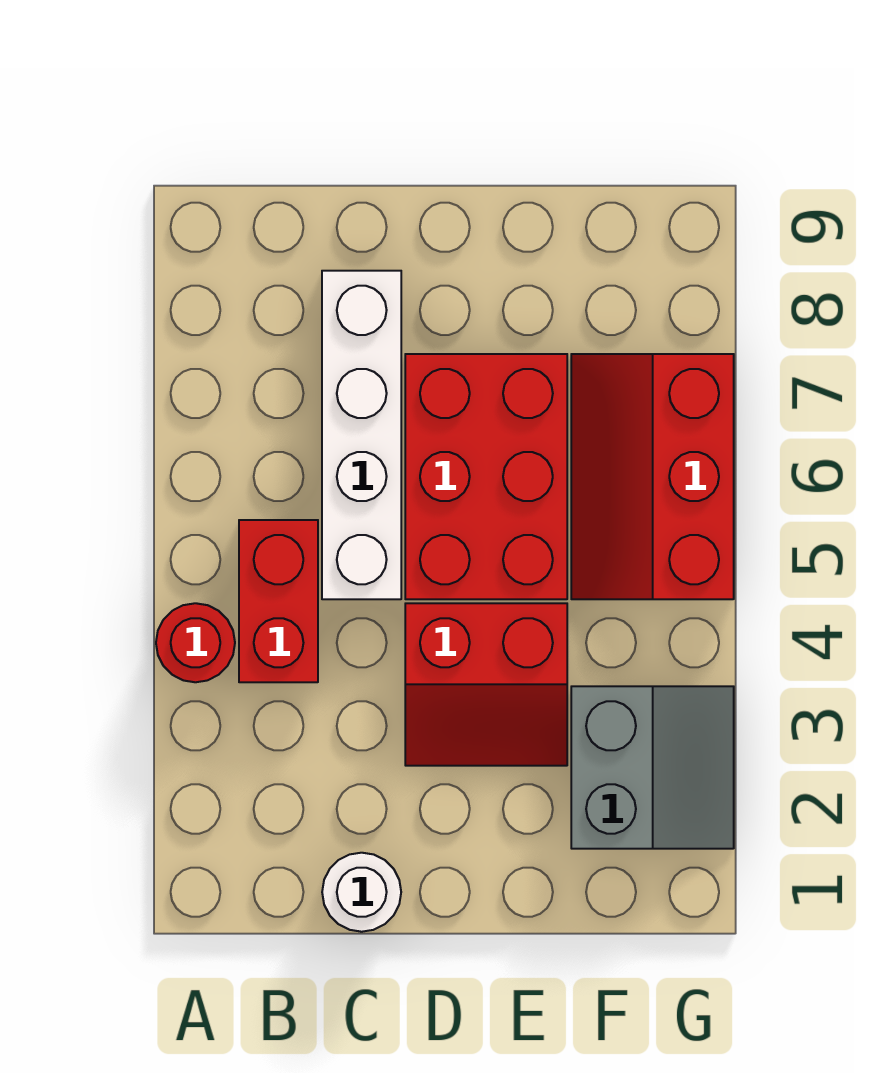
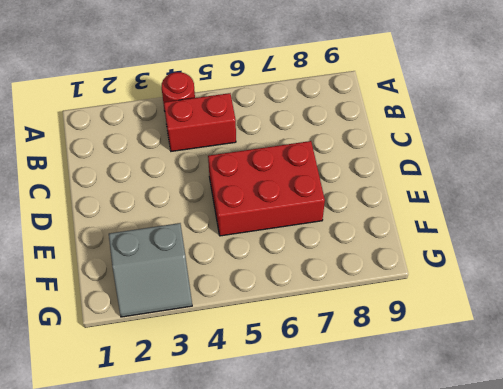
none -> white round brick C1 level 1
none -> white brick C5:C8 level 1

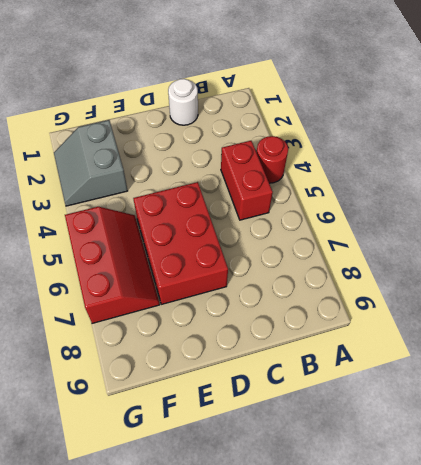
none -> white brick C5:C8 level 1
none -> red slope D3:E4 level 1 top 4

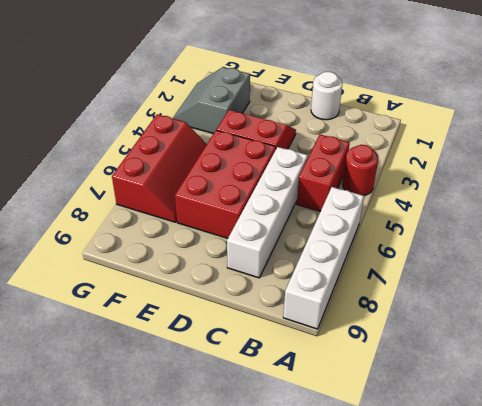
white brick A6:A9 level 1 -> none

